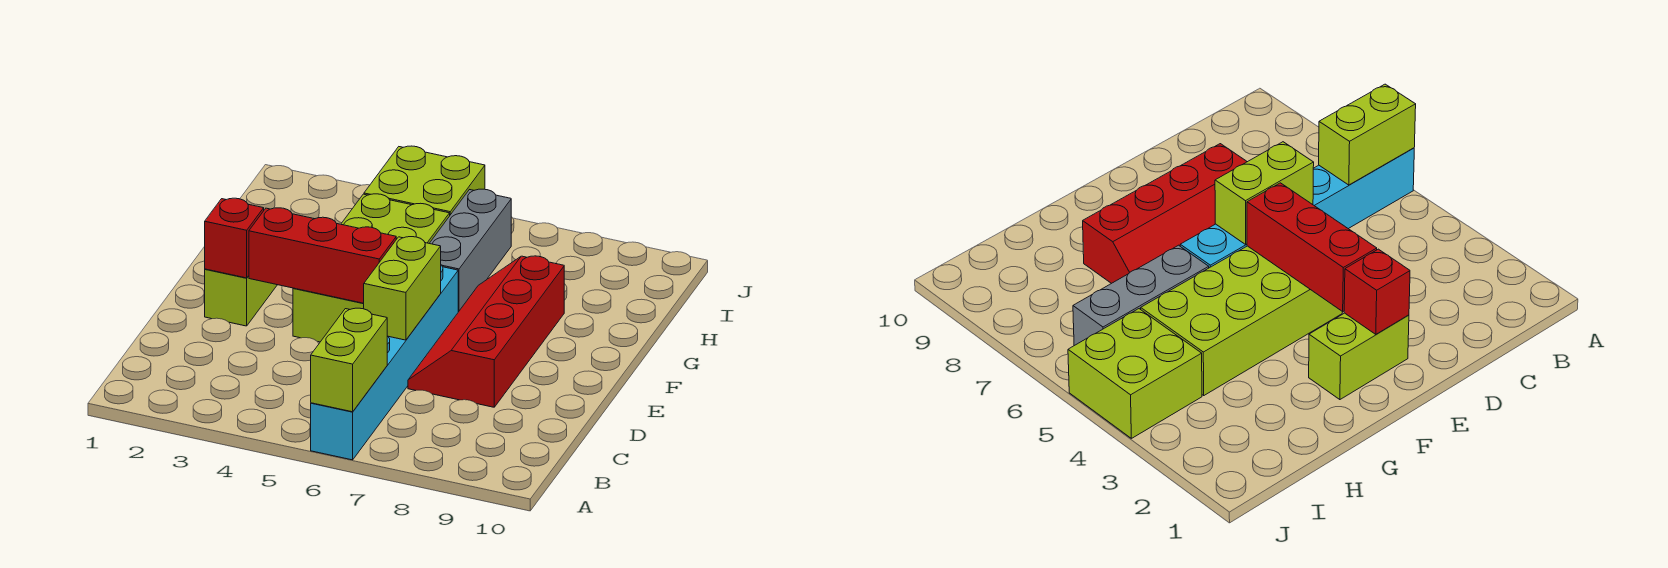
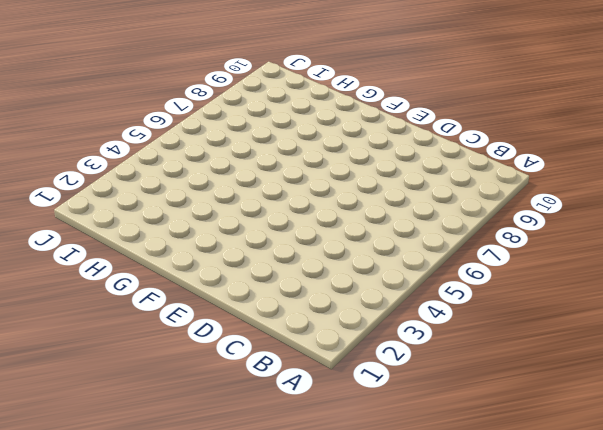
none -> cyan brick A6:F6 level 1
none -> red slope D7:G8 level 1 top 8

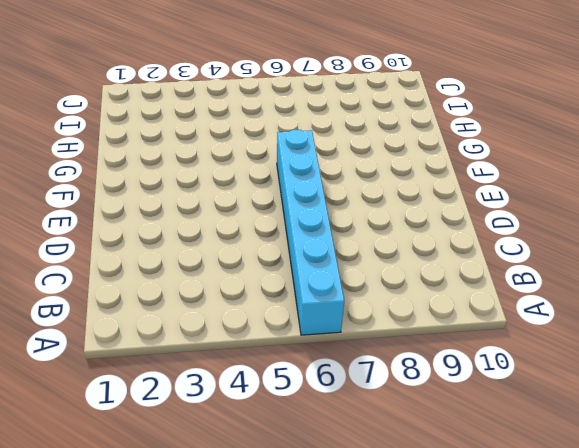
none -> red slope D7:G8 level 1 top 8
none -> lime brick E2:F2 level 1

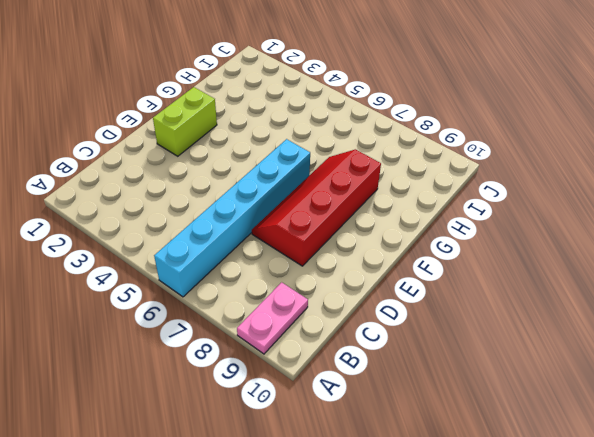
pink plate A9:B9 level 1 -> none
none -> lime brick E4:H5 level 1
none -> grey brick G6:I6 level 1

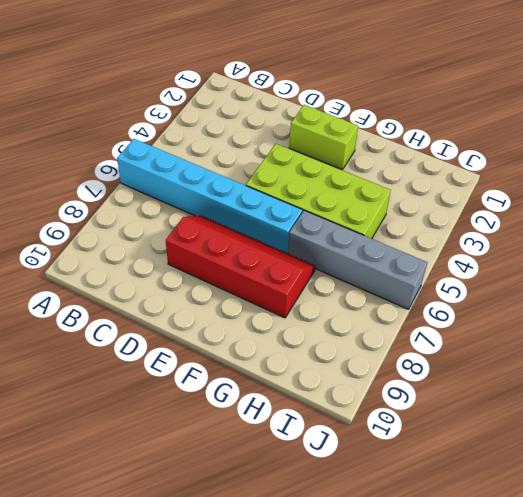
grey brick G6:J6 level 1 -> grey brick G6:I6 level 1
none -> lime brick I4:J5 level 1
none -> lime brick A6:B6 level 2

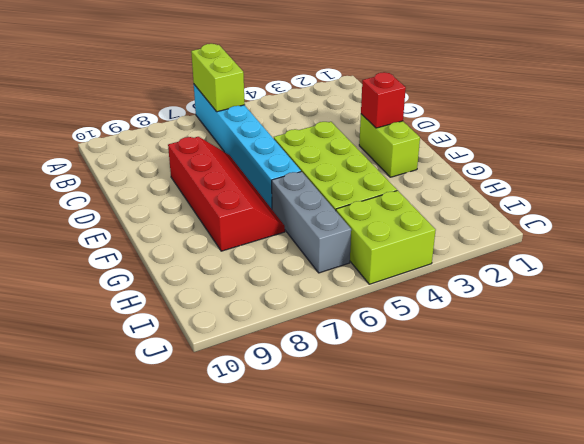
none -> lime brick D6:E6 level 2
none -> red brick E3:E5 level 2

